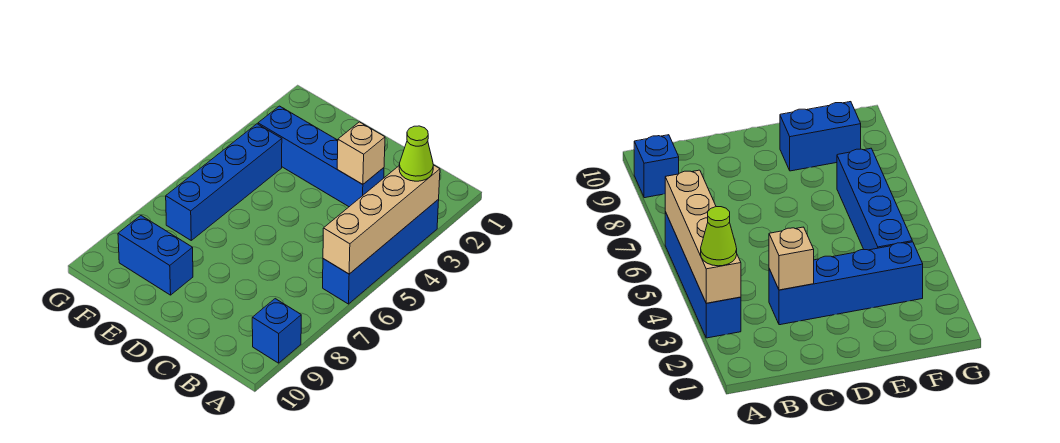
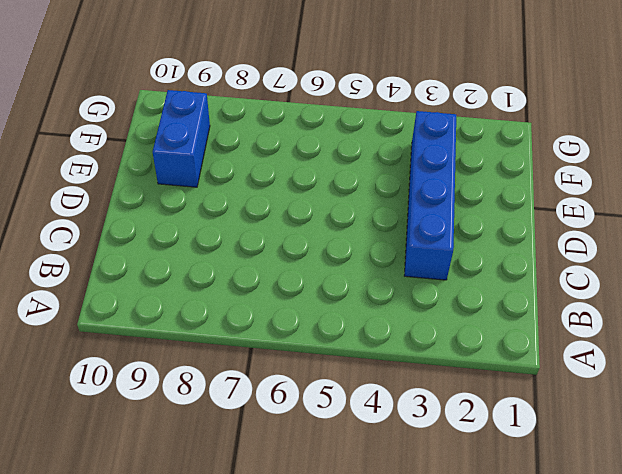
none -> blue brick A3:A6 level 1
none -> blue brick A9 level 1

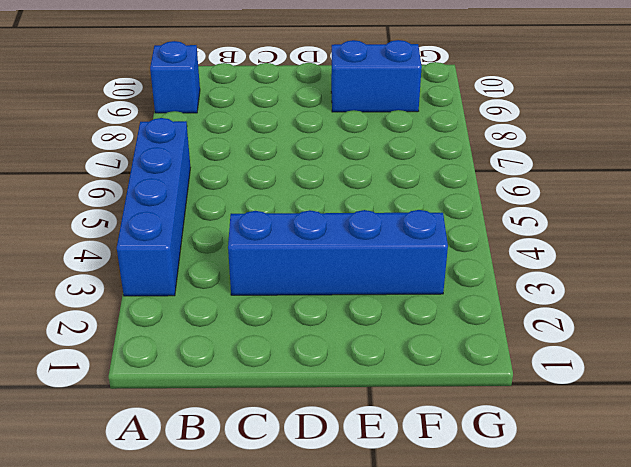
none -> blue brick F4:F7 level 1
none -> tan brick A3:A6 level 2

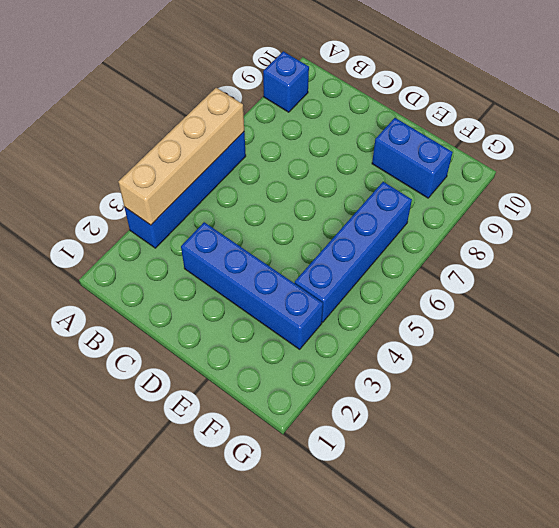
none -> tan brick C3 level 2
none -> lime cone A3 level 3

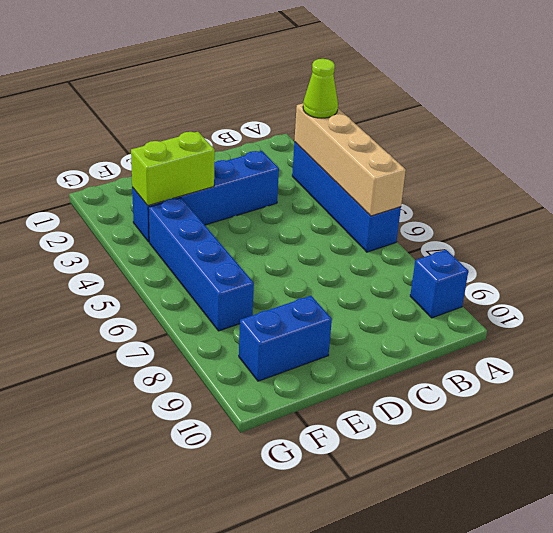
lime brick E3:F3 level 2 -> none
none -> tan brick C3 level 2

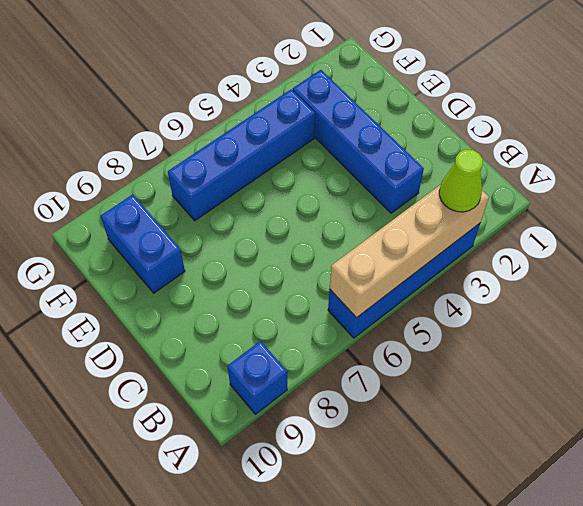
none -> tan brick C3 level 2

